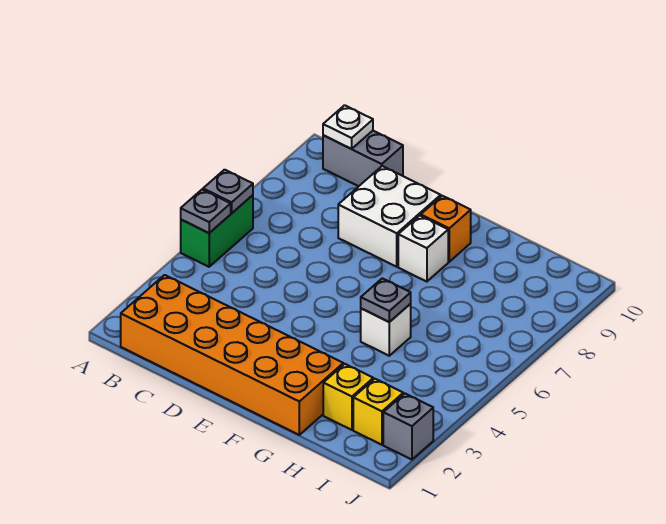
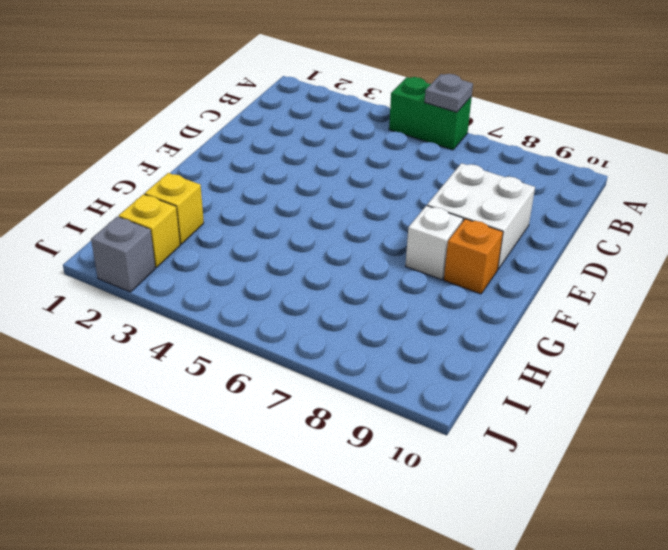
none -> orange brick B1:G2 level 1
none -> grey brick B10:C10 level 1
none -> white brick G5 level 1

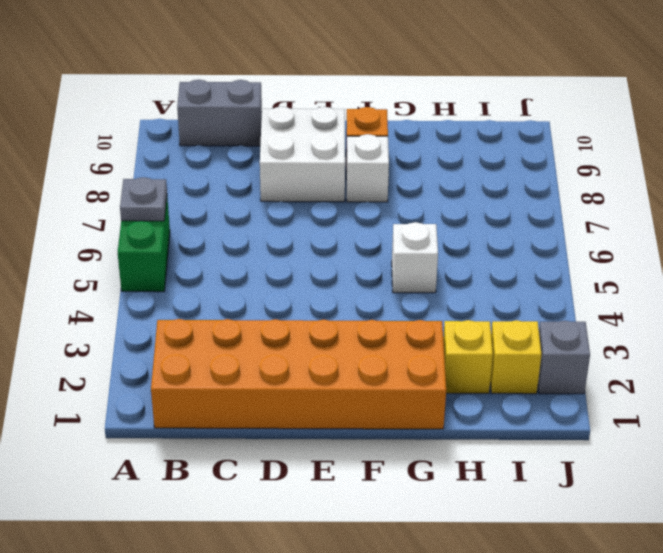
none -> grey plate A5 level 2
none -> white plate B10 level 2
none -> grey plate G5 level 2

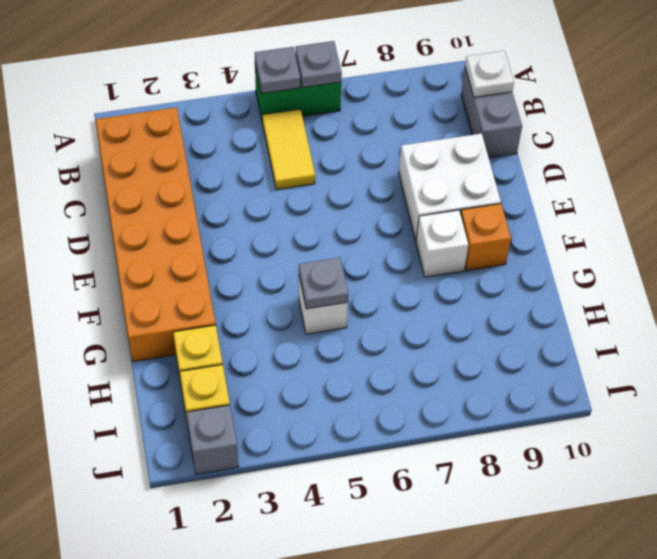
yellow tile B5:C5 level 1 -> none

